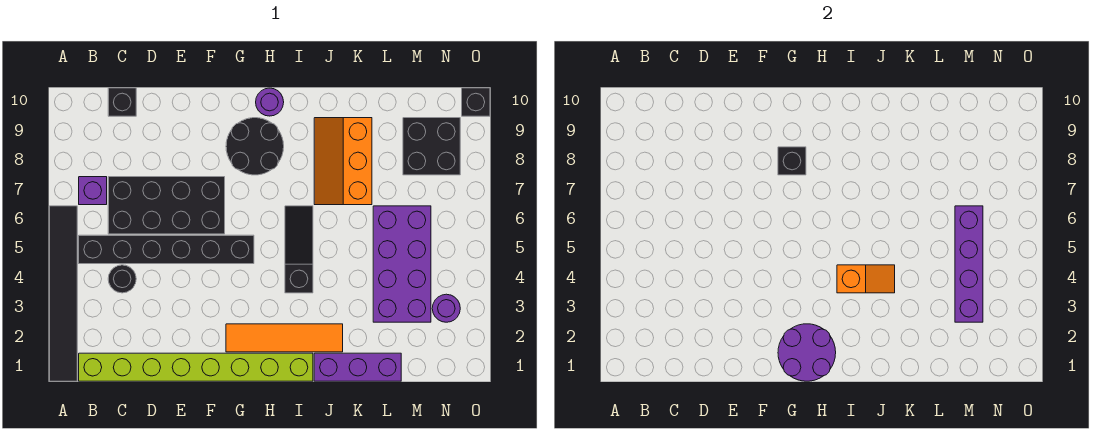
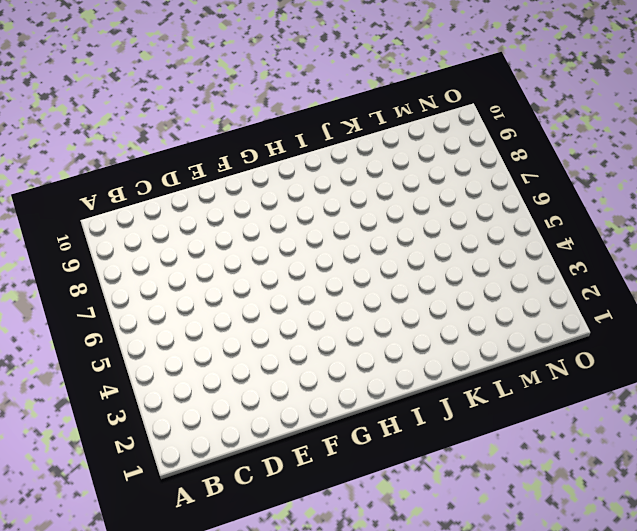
none -> black tile A1:A6 level 1
none -> lime brick B1:I1 level 1
none -> black brick B5:G5 level 1

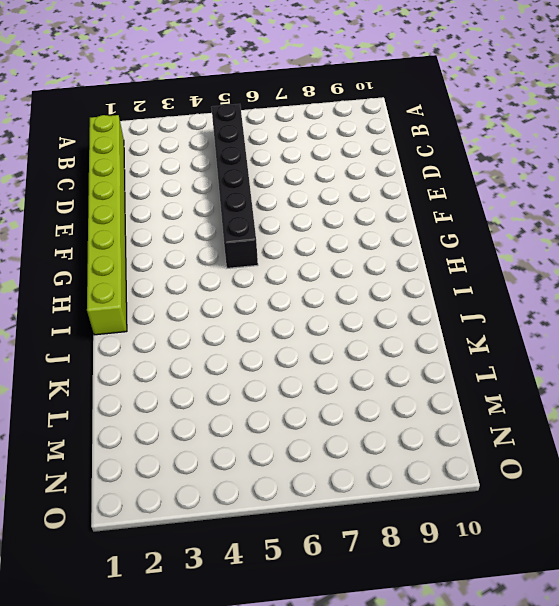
none -> black tile A1:A6 level 1
none -> purple brick B7 level 1
none -> black round brick C4 level 1

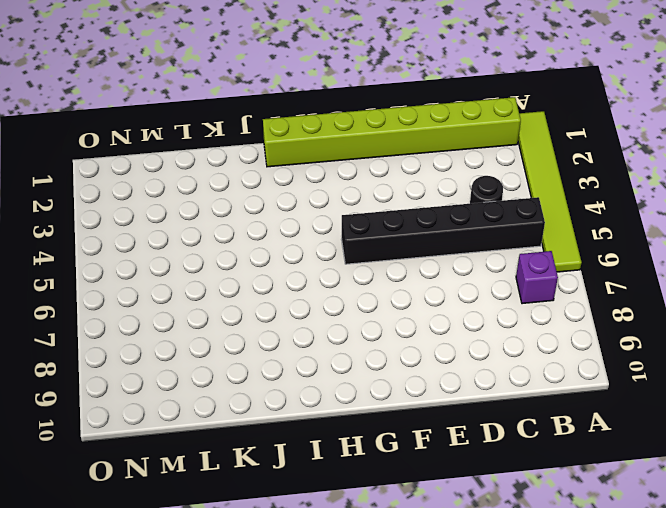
lime tile A1:A6 level 1 -> black tile A1:A6 level 1
none -> black brick C6:F7 level 1
none -> black brick C10 level 1
none -> orange tile G2:J2 level 1

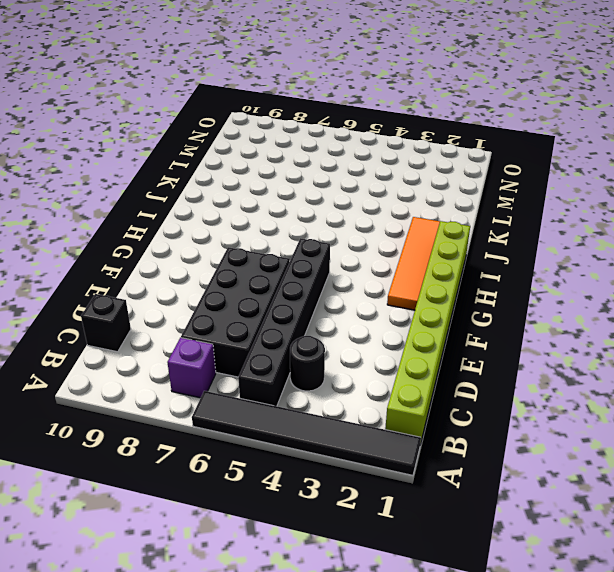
none -> black round brick G8:H9 level 1
none -> purple round brick H10 level 1
none -> black slope I4:I6 level 1 top 4

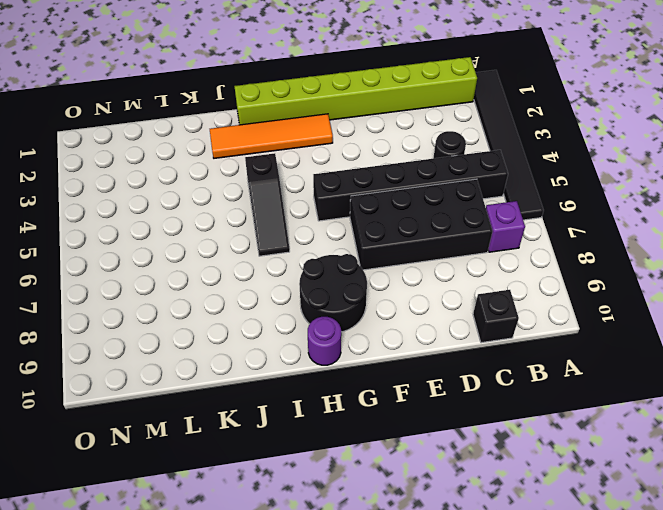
none -> purple brick J1:L1 level 1
none -> orange slope J7:K9 level 1 top K
none -> purple brick L3:M6 level 1

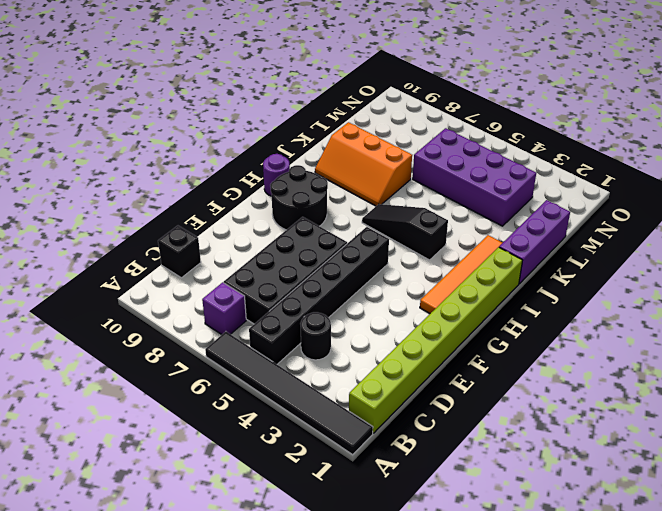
none -> black brick M8:N9 level 1
none -> purple round brick N3 level 1
none -> black brick O10 level 1

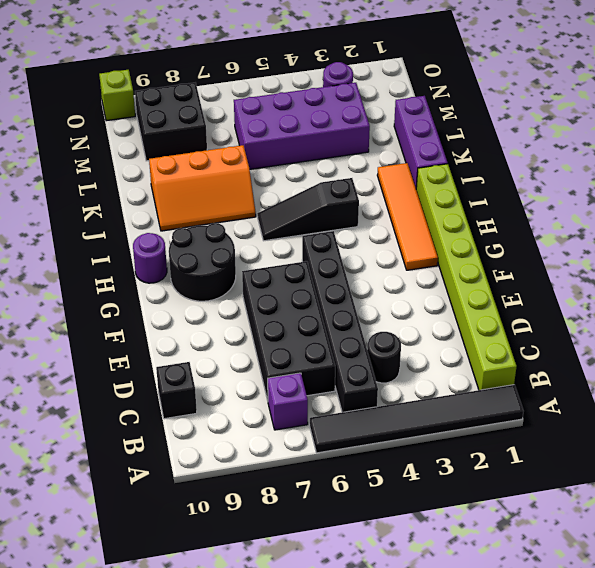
lime brick O10 level 1 -> black brick O10 level 1
none -> purple round brick G1:H2 level 2
none -> black brick G8 level 2
none -> orange slope I4:J4 level 2 top I

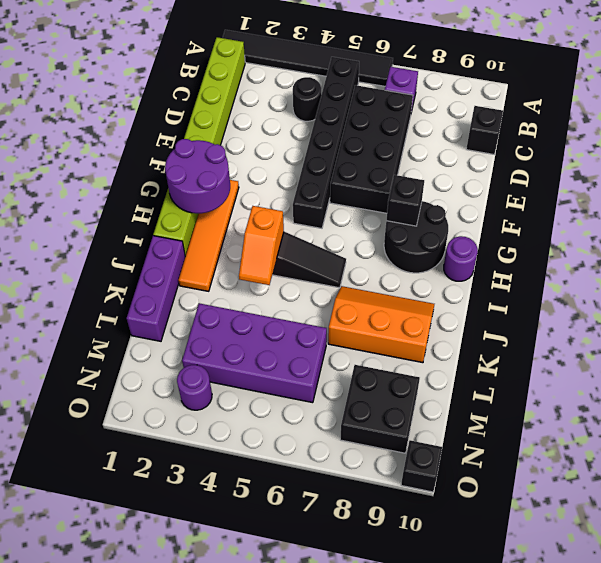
none -> purple brick M3:M6 level 2

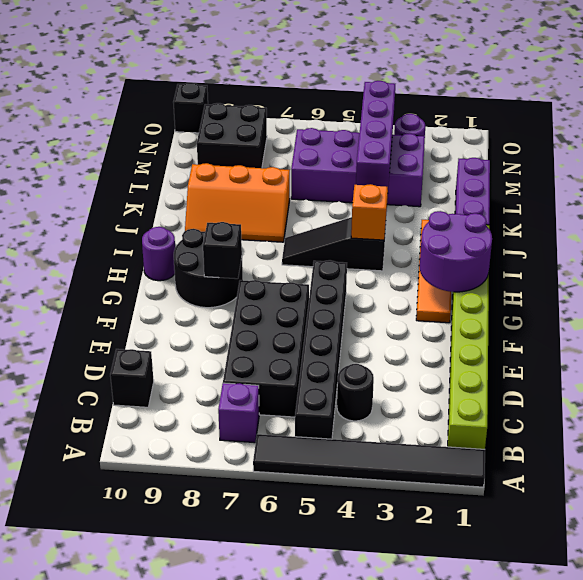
purple brick K4:N4 level 2 -> purple brick M3:M6 level 2

